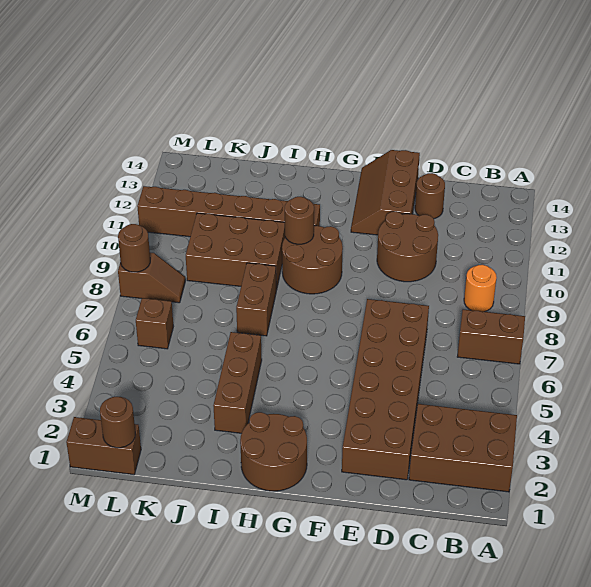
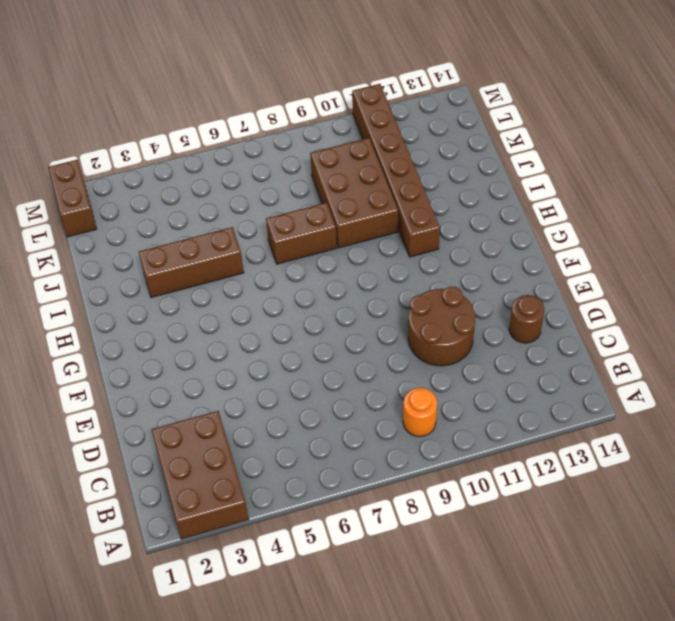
none -> brown brick A7:B7 level 1
none -> brown brick D2:E7 level 1
none -> brown slope E12:F14 level 1 top E

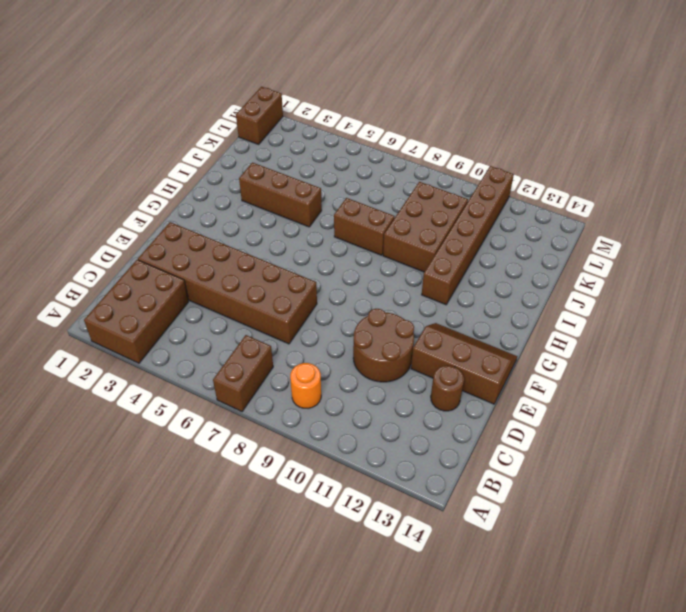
none -> brown round brick G1:H2 level 1
none -> brown round brick G9:H10 level 1
none -> brown brick L6 level 1

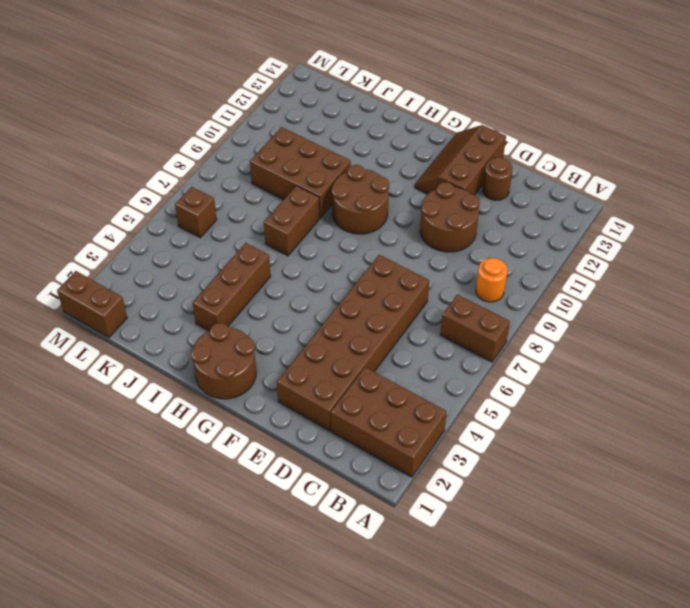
none -> brown brick H11:M11 level 1
none -> brown slope L8:M8 level 1 top M
none -> brown round brick H10 level 2

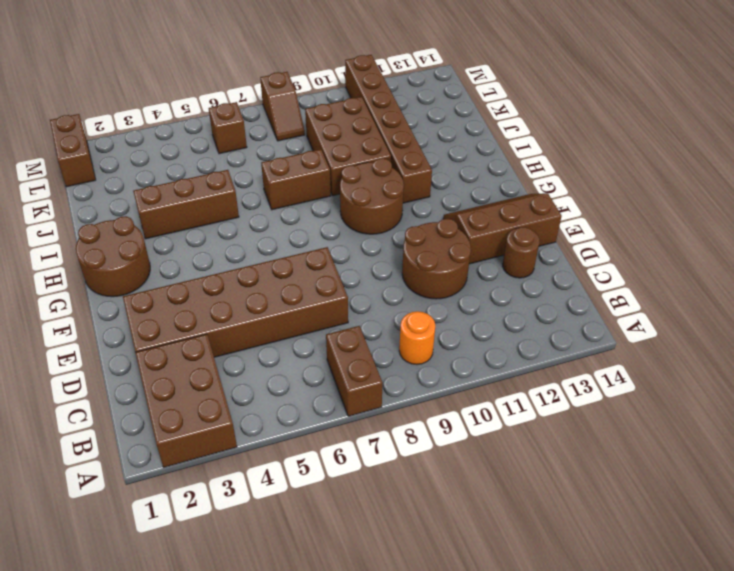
none -> brown round brick H10 level 2
none -> brown round brick L1 level 2
none -> brown round brick M8 level 2

